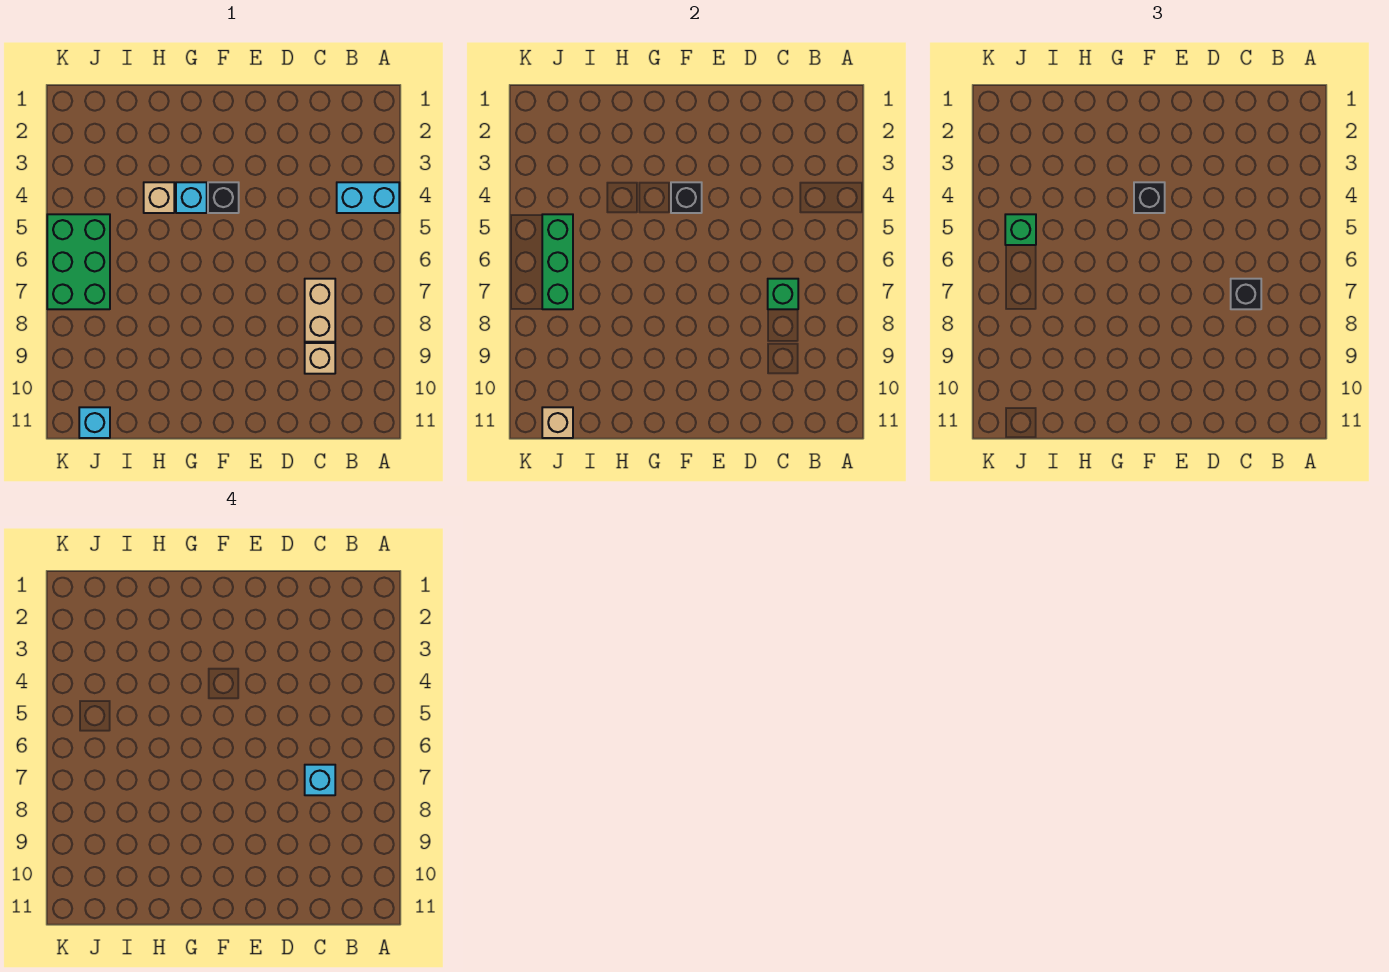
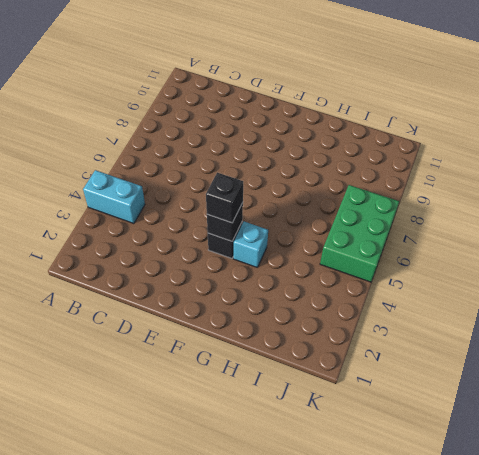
none -> tan brick C7:C8 level 1
none -> tan brick C9 level 1
none -> tan brick H4 level 1

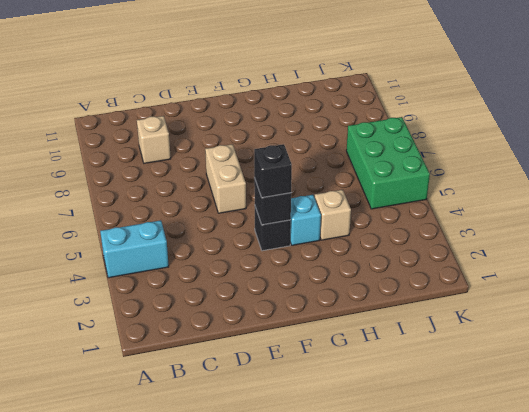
tan brick E6:E7 level 1 -> tan brick C7:C8 level 1
none -> cyan brick J11 level 1
none -> green brick C7 level 2
none -> green brick J5:J7 level 2

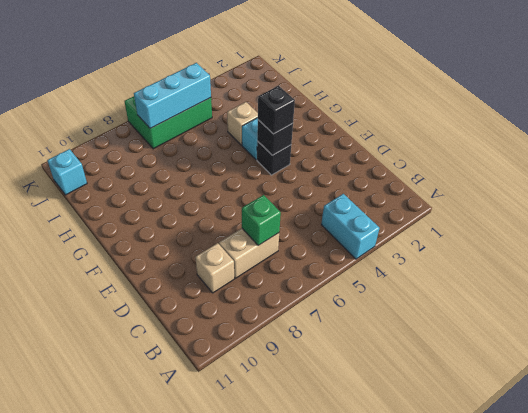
cyan brick J5:J7 level 2 -> green brick J5:J7 level 2
none -> tan brick J11 level 2
none -> black brick C7 level 3
none -> green brick J5 level 3

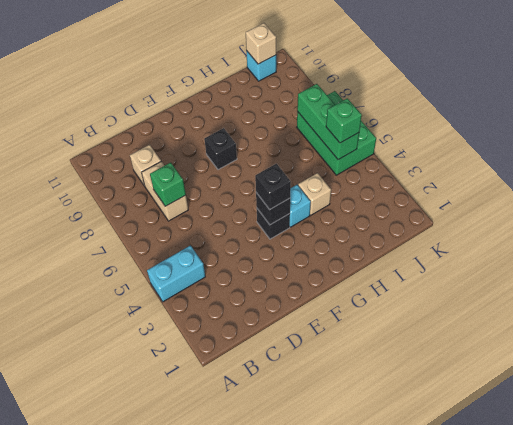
black brick F8 level 1 -> black brick C7 level 3
none -> cyan brick C7 level 4

